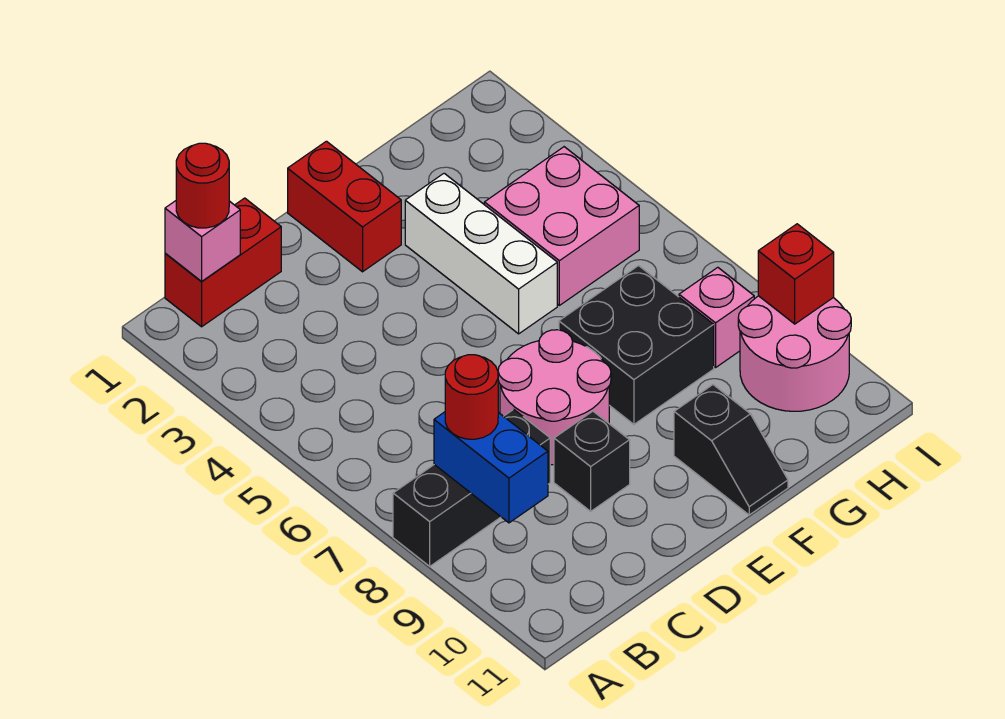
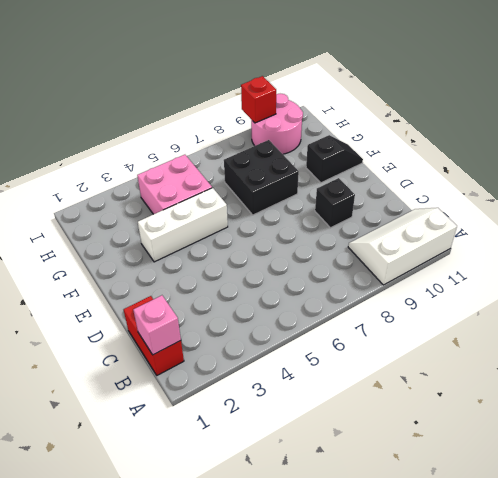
white slope A9:B11 level 1 top A -> none
none -> black brick A8:C8 level 1
none -> pink round brick D7:E8 level 1
none -> red brick E1:E2 level 1

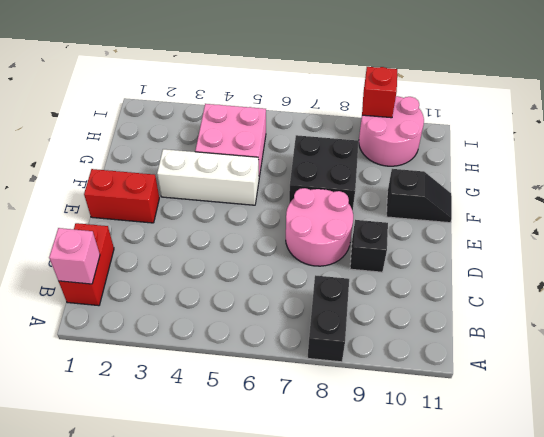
black brick A8:B8 level 1 -> black brick A8:C8 level 1
none -> pink brick H8 level 1
none -> blue brick B8:B9 level 2
none -> red round brick B1 level 3

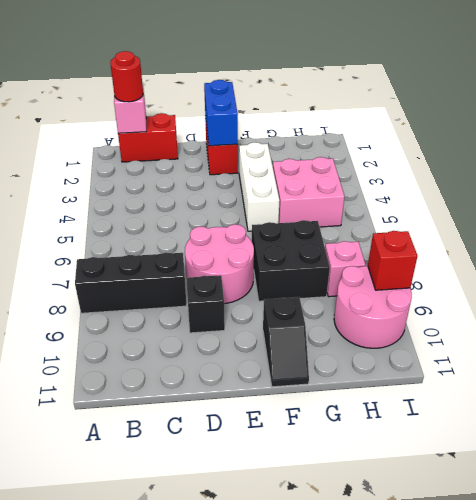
blue brick E1:E2 level 2 -> blue brick B8:B9 level 2
none -> red round brick B8 level 3

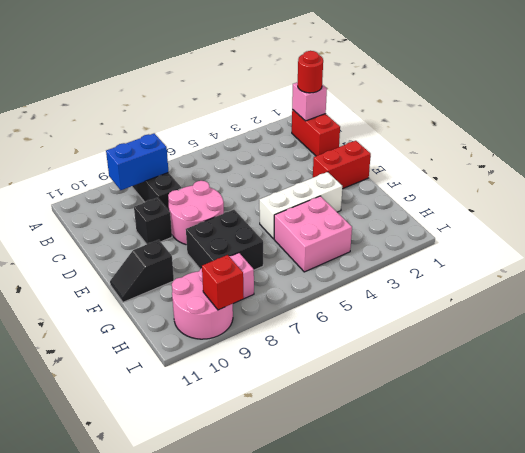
none -> red round brick B8 level 3

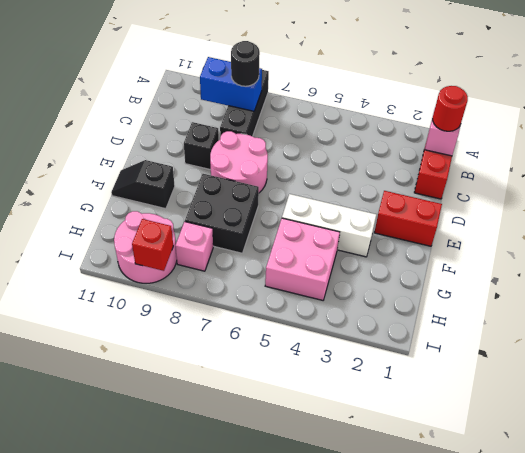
black round brick B8 level 3 -> red round brick B8 level 3

